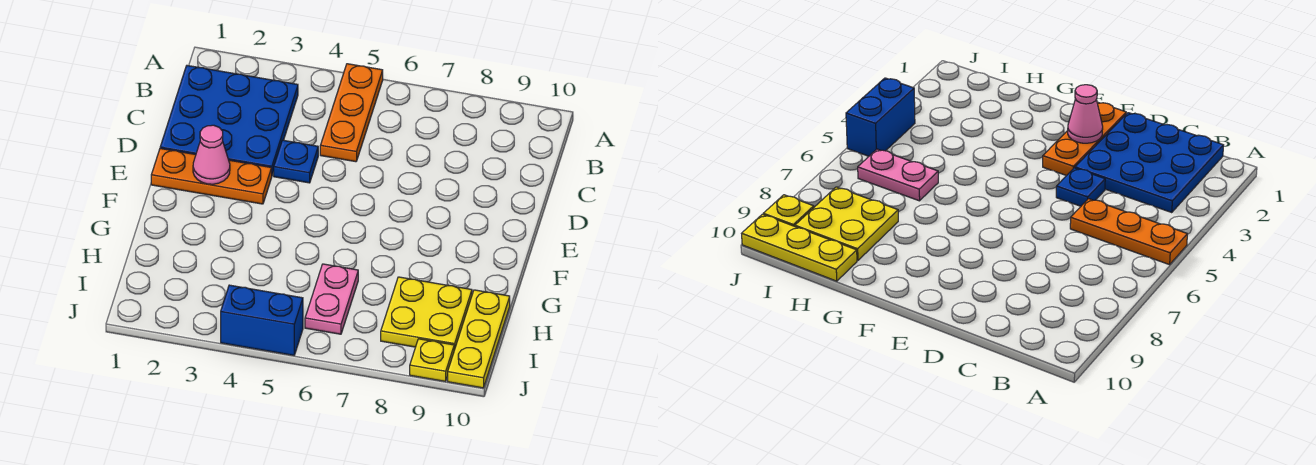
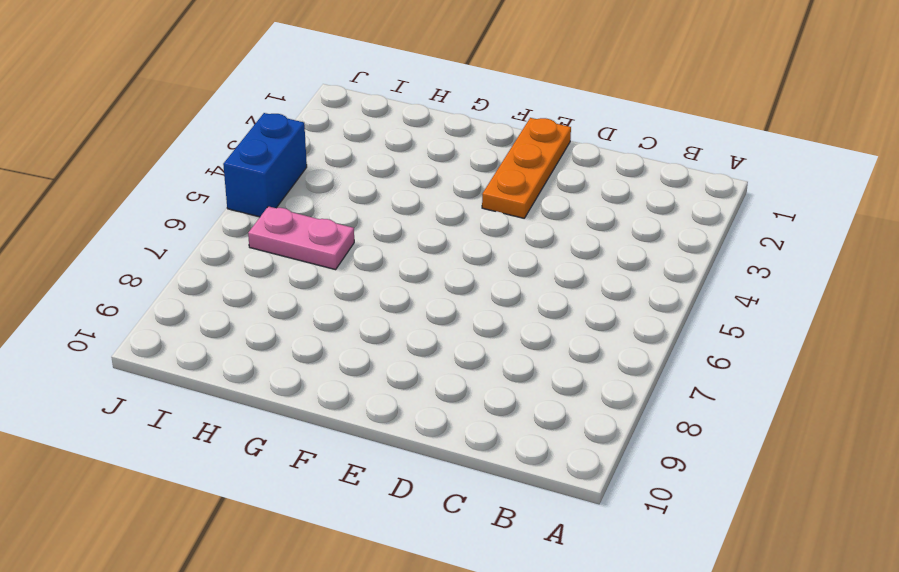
none -> orange plate A5:C5 level 1
none -> blue plate B1:D3 level 1

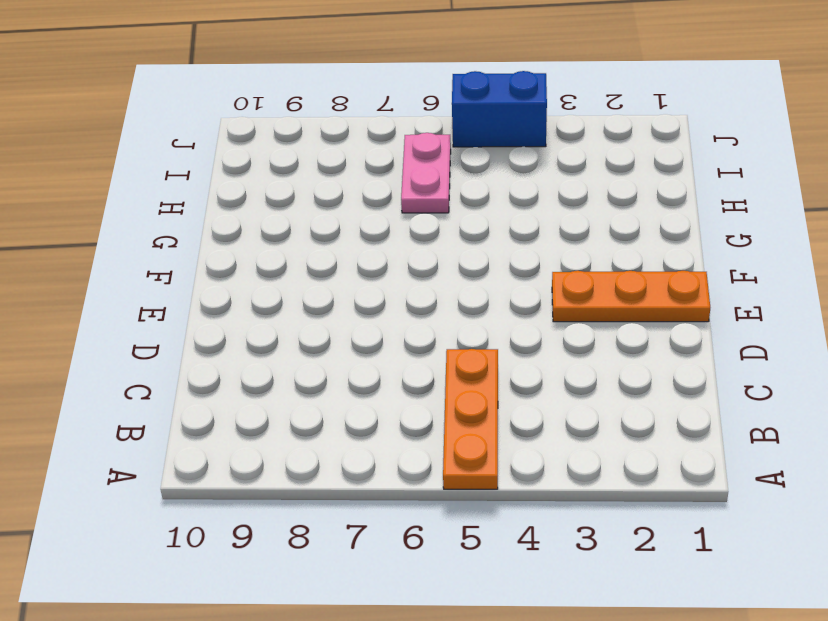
none -> blue plate B1:D3 level 1
none -> blue plate D4 level 1

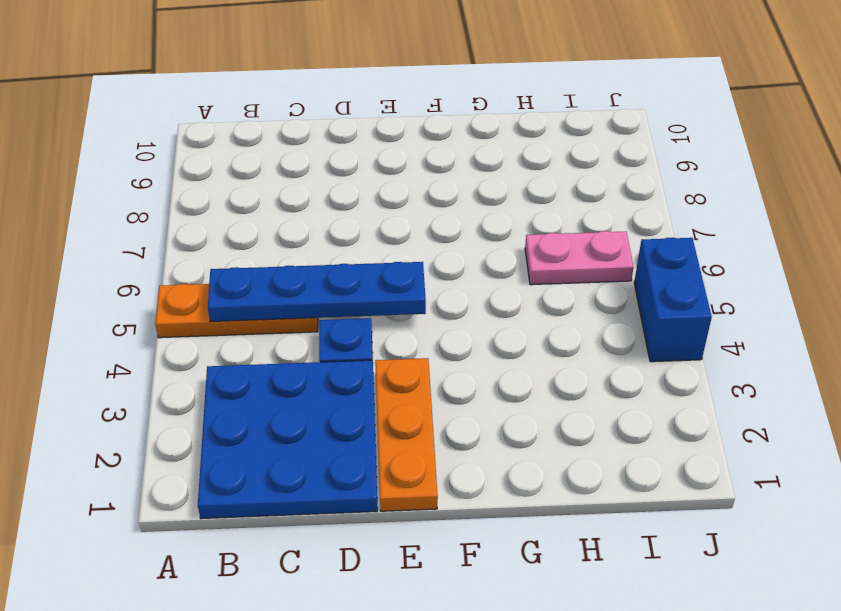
blue plate B5:E5 level 2 -> none
none -> yellow plate H8:I9 level 1
none -> yellow plate H10:J10 level 1

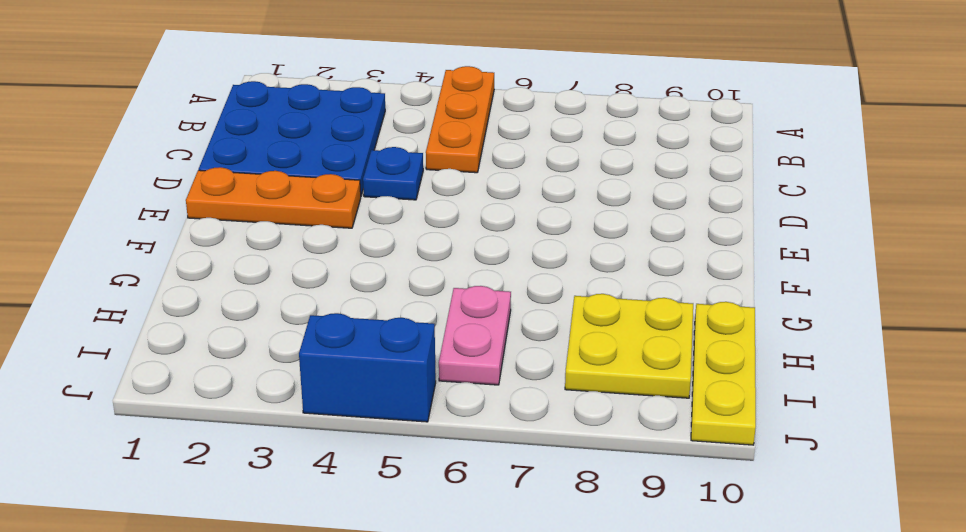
none -> yellow plate J9 level 1
none -> pink cone E2 level 2

